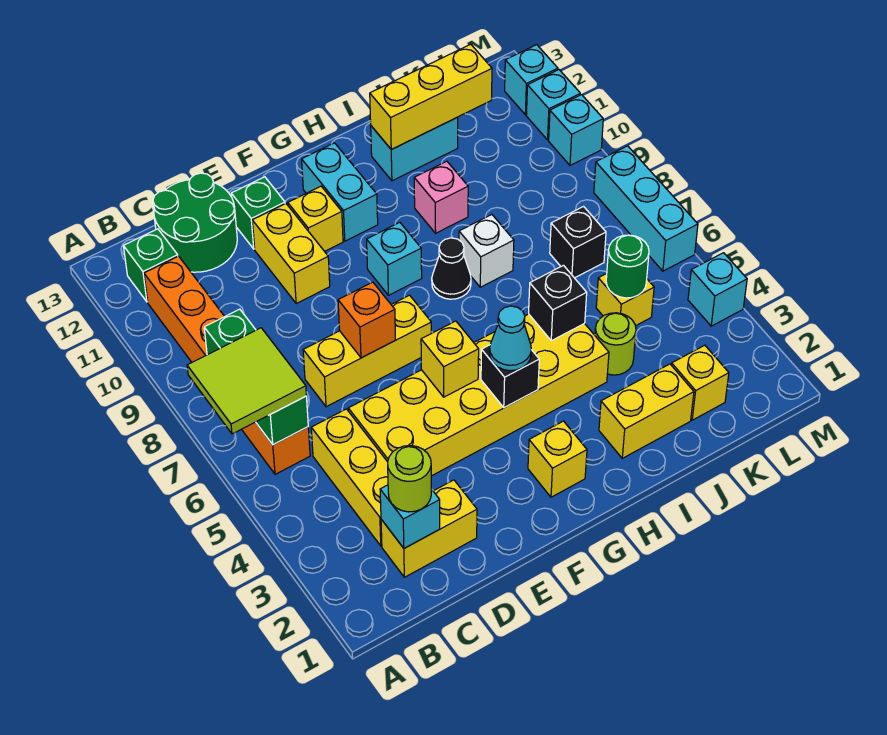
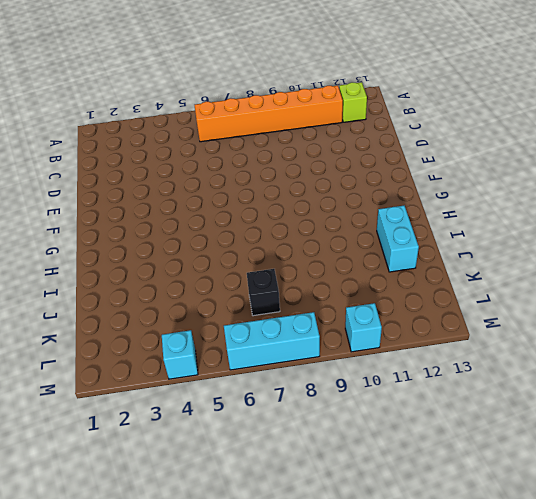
lime brick B12 level 1 -> green brick B12 level 1
none -> yellow brick C2:D2 level 1
none -> yellow brick C3:C5 level 1
none -> green round brick C12:D13 level 1
none -> yellow brick D4:I5 level 1

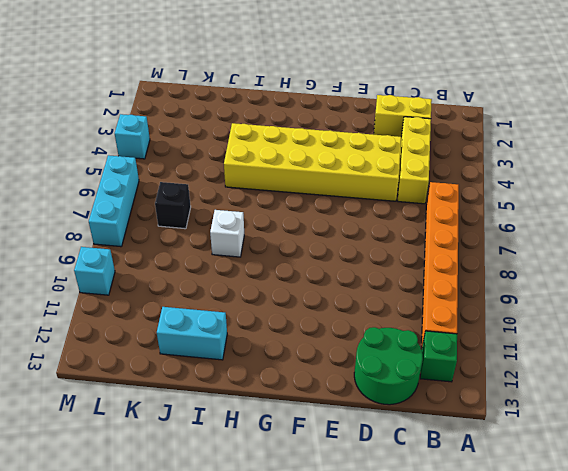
none -> yellow brick D7:F7 level 1
none -> yellow brick E10:E11 level 1
none -> green brick E12 level 1
none -> yellow brick F11 level 1

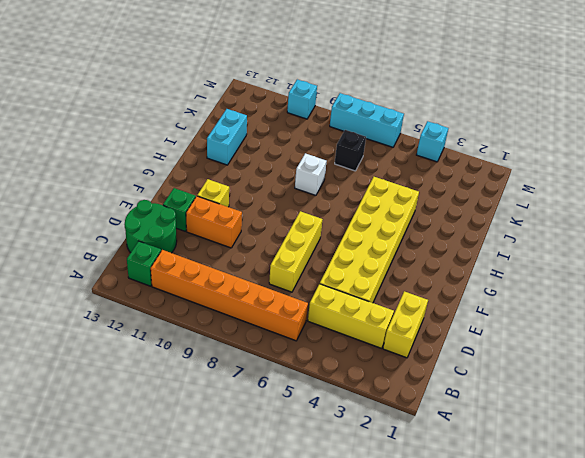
orange brick E10:E11 level 1 -> yellow brick E10:E11 level 1
none -> yellow brick G2 level 1
none -> cyan brick G9 level 1
none -> cyan brick G11:G12 level 1
none -> black cone H8 level 1

